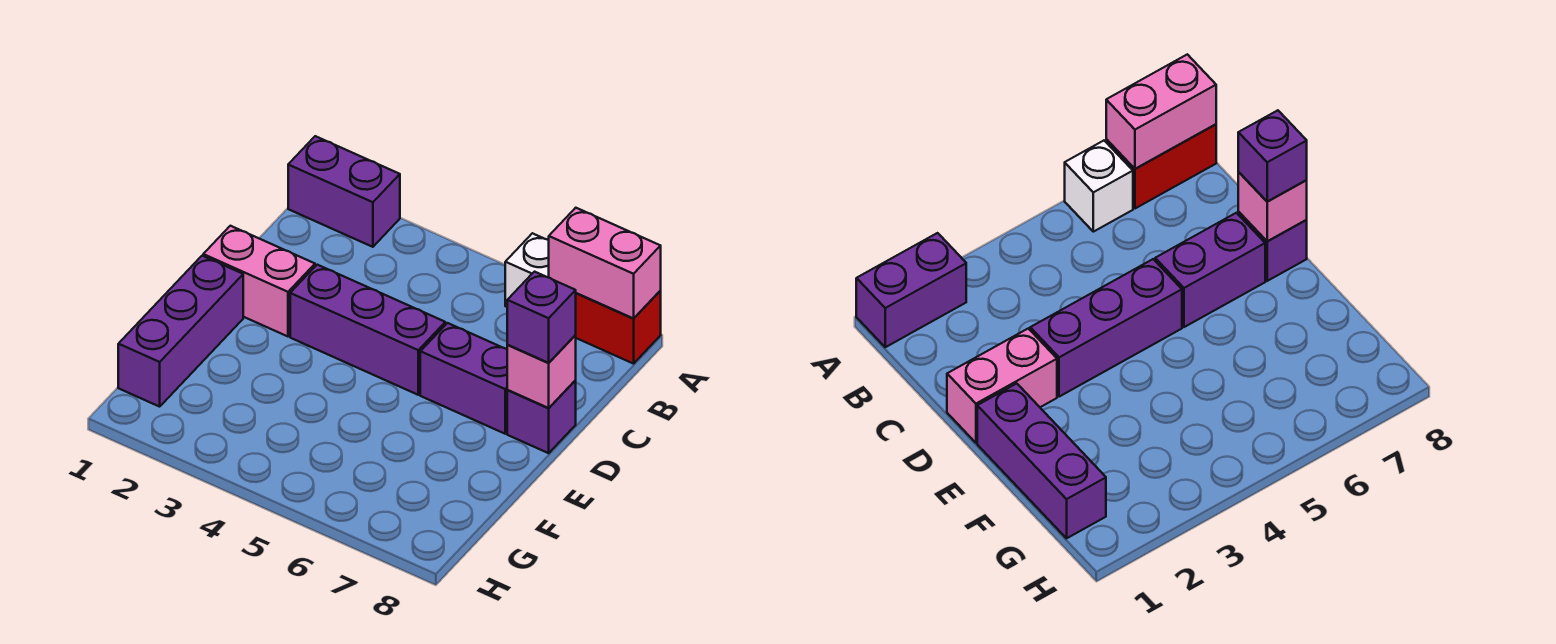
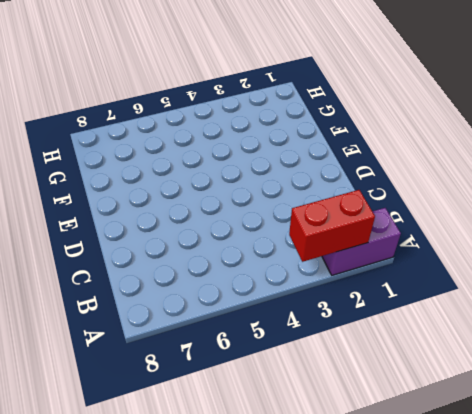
red brick A2:A3 level 2 -> red brick A7:A8 level 1
none -> white brick A6 level 1
none -> pink brick D1:D2 level 1

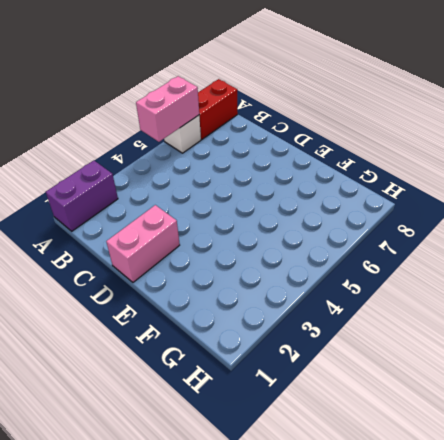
pink brick A5:A6 level 2 -> pink brick A7:A8 level 2
none -> purple brick D3:D5 level 1
none -> purple brick D6:D7 level 1

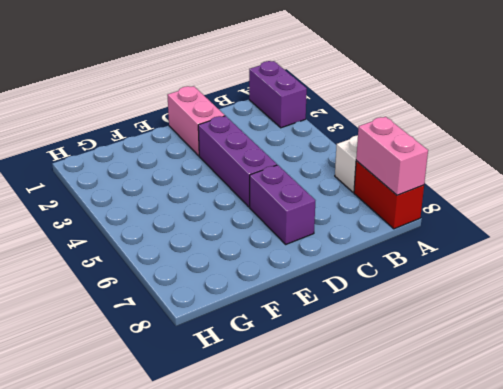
none -> purple brick D8 level 1
none -> purple brick E1:G1 level 1

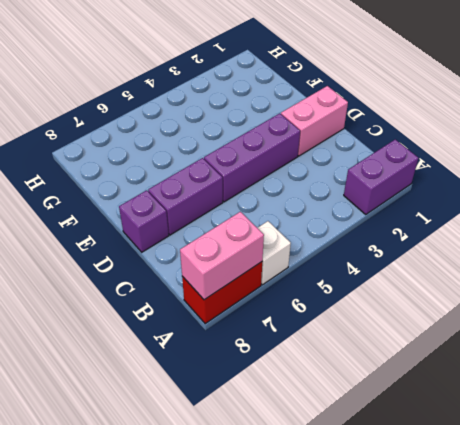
none -> purple brick E1:G1 level 1
none -> pink brick D8 level 2

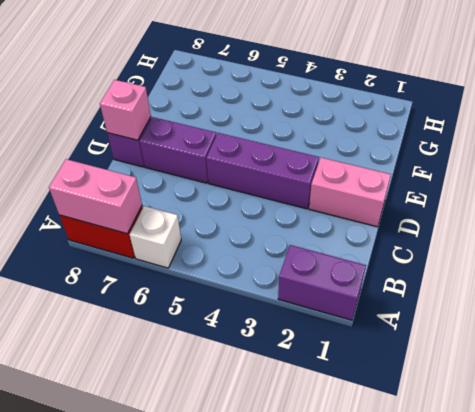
none -> purple brick E1:G1 level 1
none -> purple brick D8 level 3

